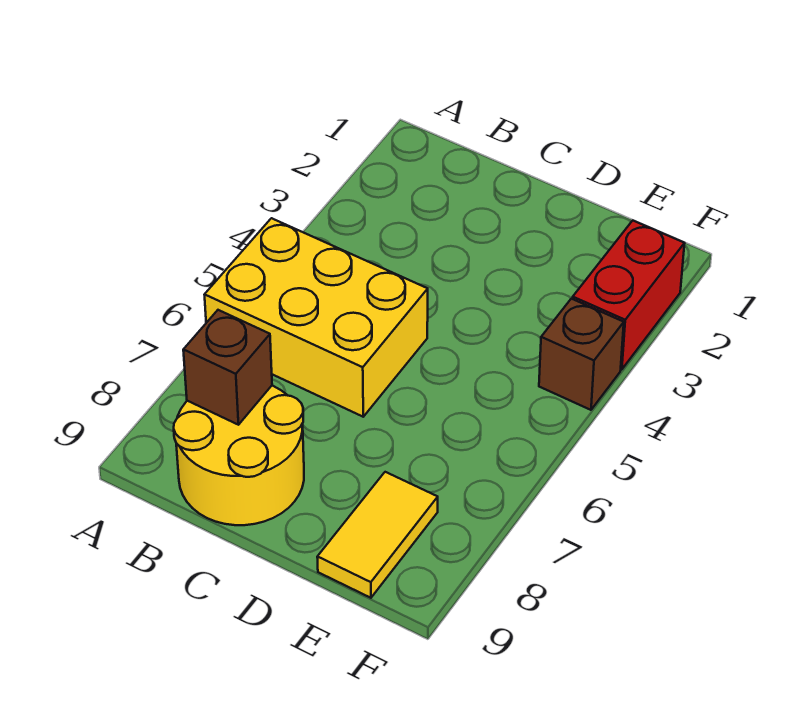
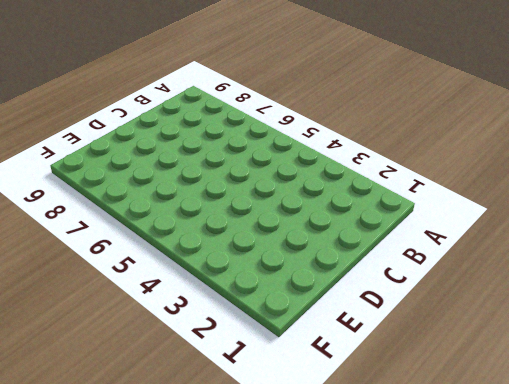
none -> yellow brick A5:C6 level 1
none -> yellow round brick B8:C9 level 1

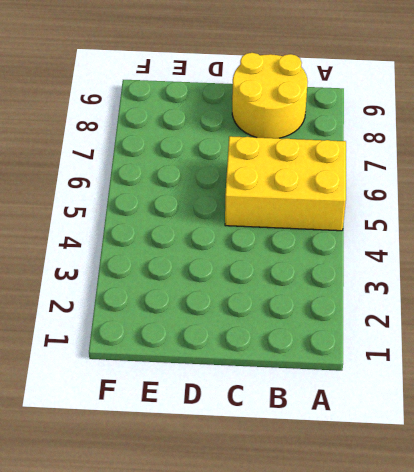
none -> yellow tile E8:E9 level 1
none -> red brick F2:F3 level 1

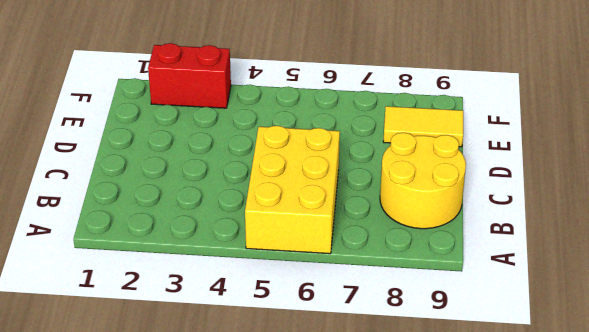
none -> brown brick F4 level 1
none -> brown brick B8 level 2

